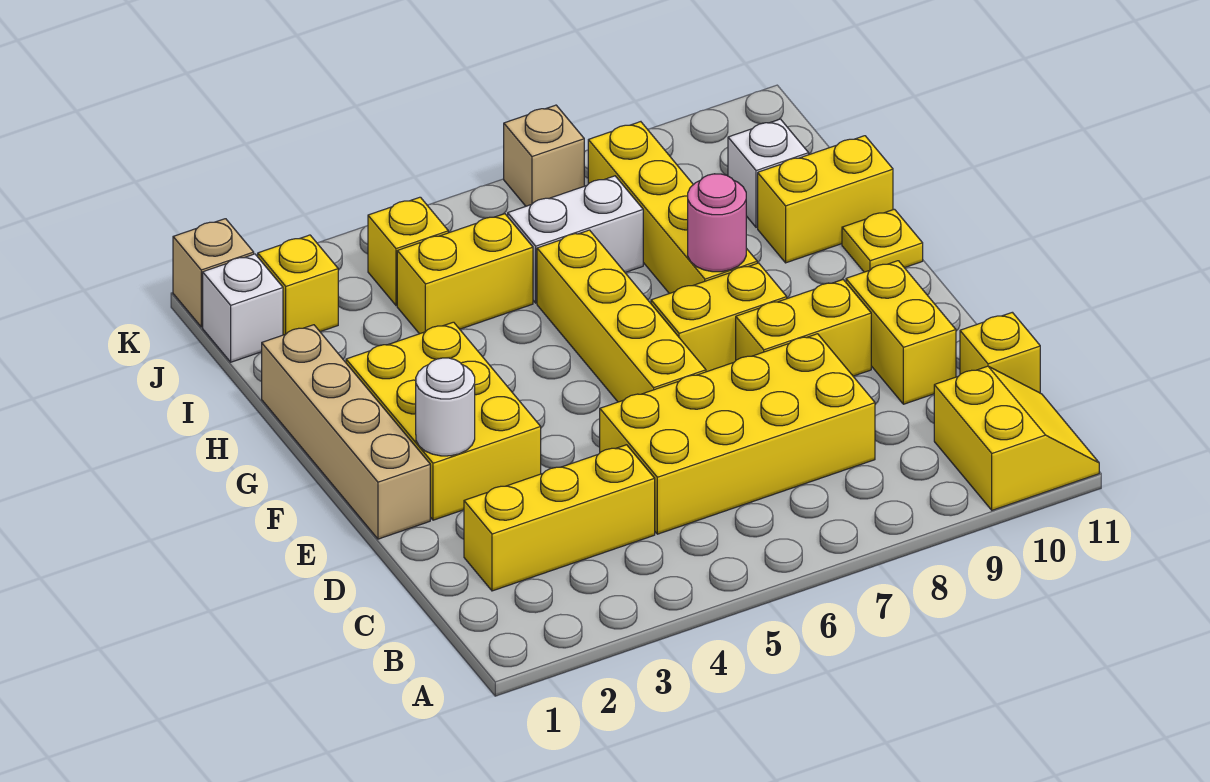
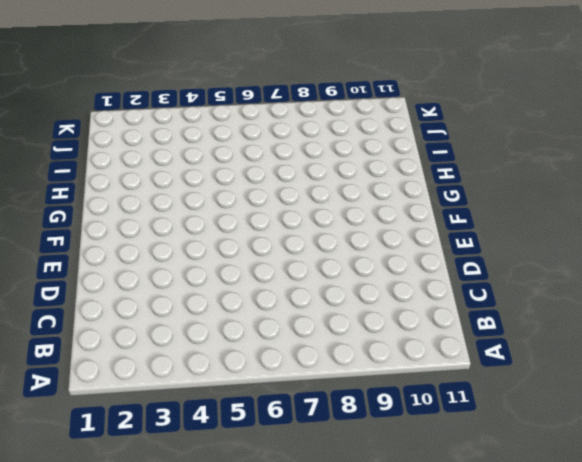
none -> yellow slope A10:B11 level 1 top 10
none -> yellow brick C2:C4 level 1
none -> yellow brick C5:D8 level 1

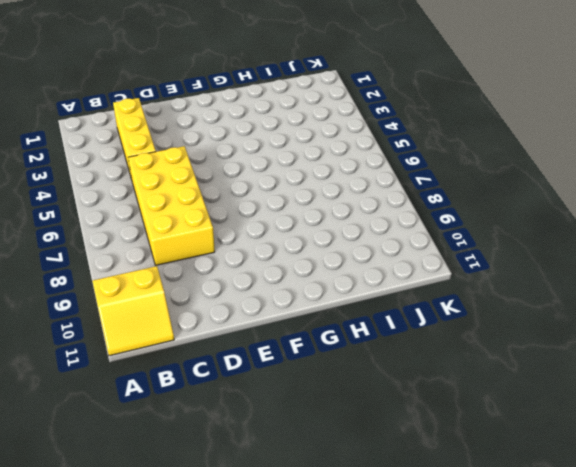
none -> yellow brick C11 level 1
none -> yellow brick D10:E10 level 1
none -> tan brick E1:H1 level 1

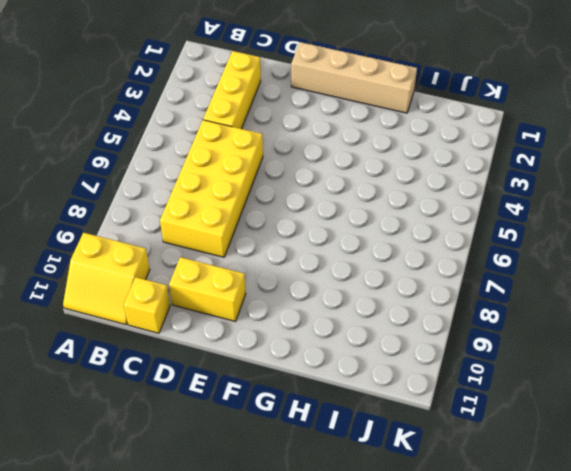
none -> yellow brick E2:G3 level 1
none -> yellow brick E6:H6 level 1
none -> yellow brick E8:E9 level 1

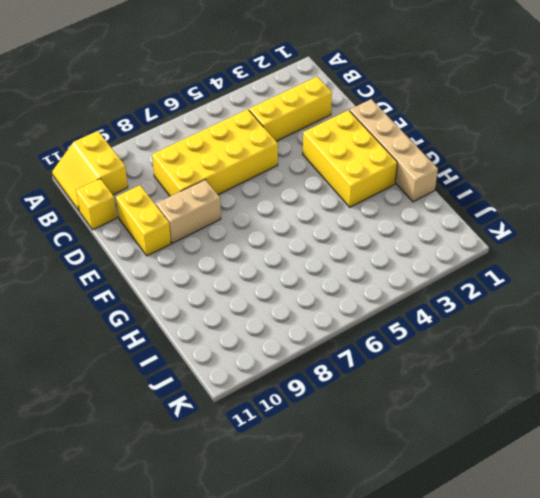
tan brick E8:E9 level 1 -> yellow brick E8:E9 level 1
none -> yellow brick E6:H6 level 1
none -> yellow brick F7:F8 level 1
none -> yellow brick G8:J8 level 1

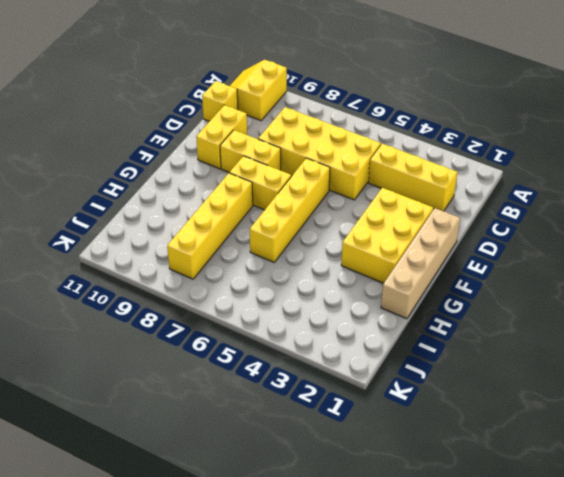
none -> yellow plate G11 level 1
none -> yellow brick H10:H11 level 1
none -> yellow brick I4:I5 level 1

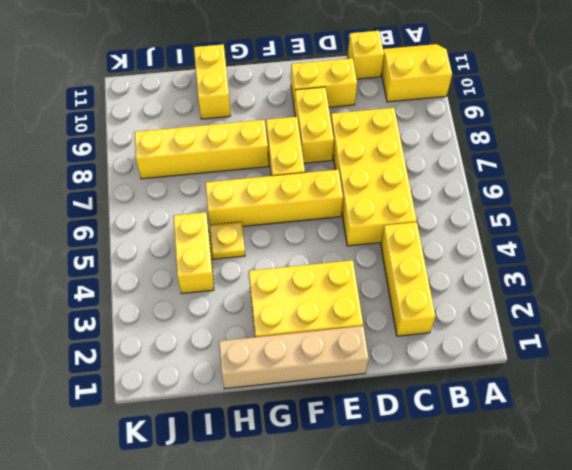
yellow plate H5 level 1 -> yellow plate G11 level 1
none -> white brick I6:I7 level 1
none -> white brick I10 level 1
none -> white brick J1 level 1

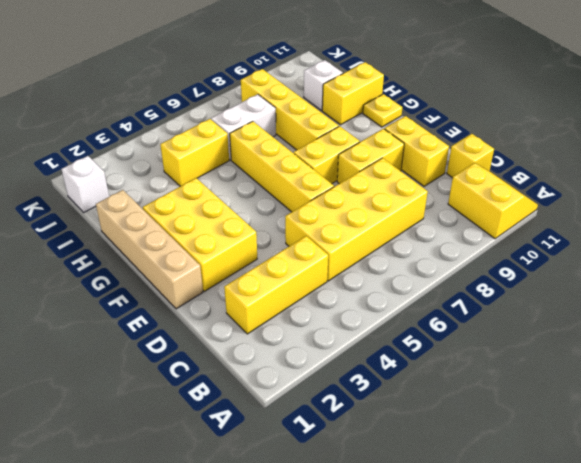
none -> yellow brick J2 level 1
none -> yellow brick J4 level 1
none -> tan brick K1 level 1

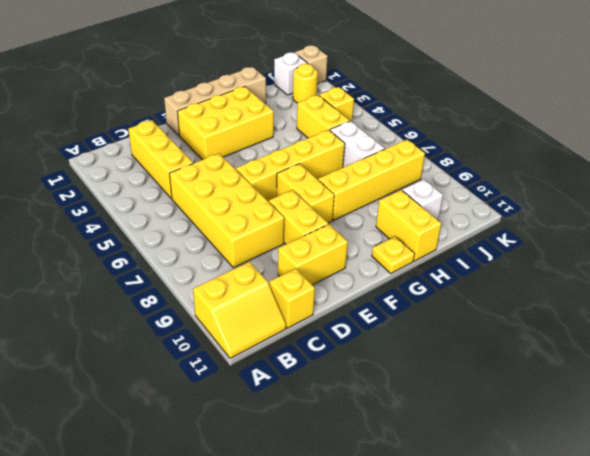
yellow round brick J2 level 1 -> yellow brick J2 level 1
none -> tan brick K7 level 1
none -> white round brick E2 level 2
none -> pink round brick G8 level 2

